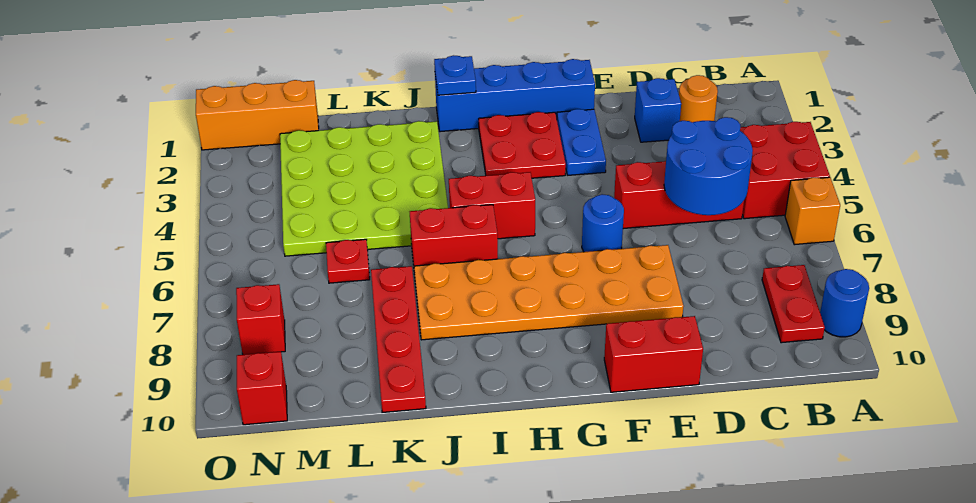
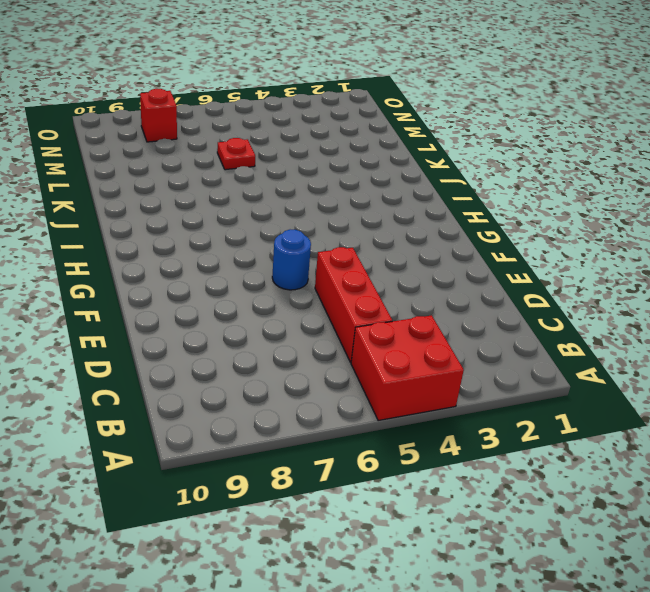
none -> orange brick A6 level 1
none -> blue round brick A9 level 1
none -> red plate B8:B9 level 1

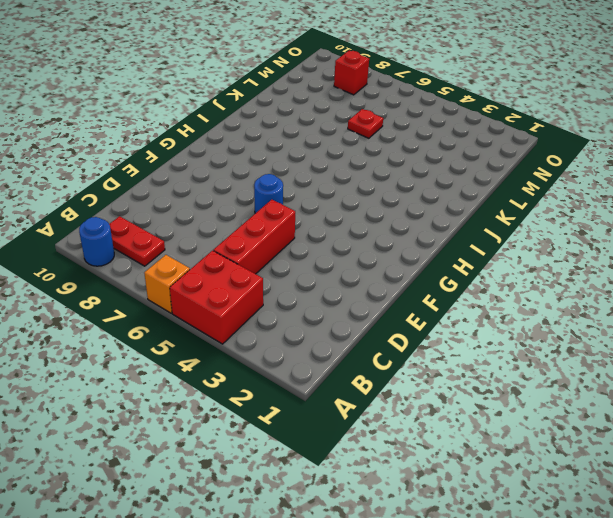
none -> orange round brick C2 level 1
none -> blue brick D2 level 1
none -> orange plate E7:J8 level 1

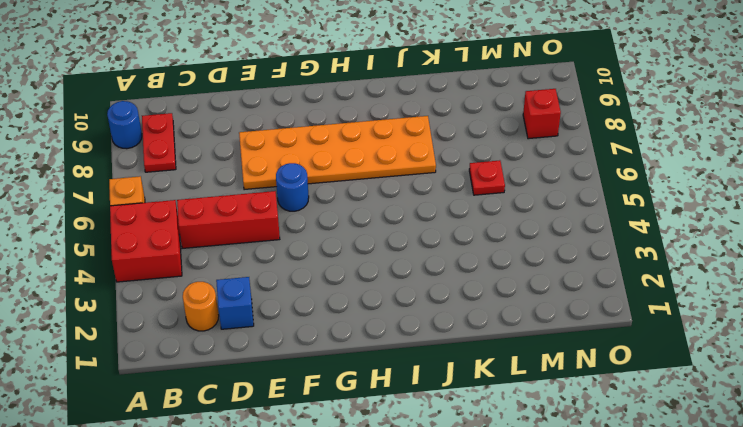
none -> red brick E10:F10 level 1
none -> blue brick F1:I1 level 1
none -> blue plate F2:F3 level 1

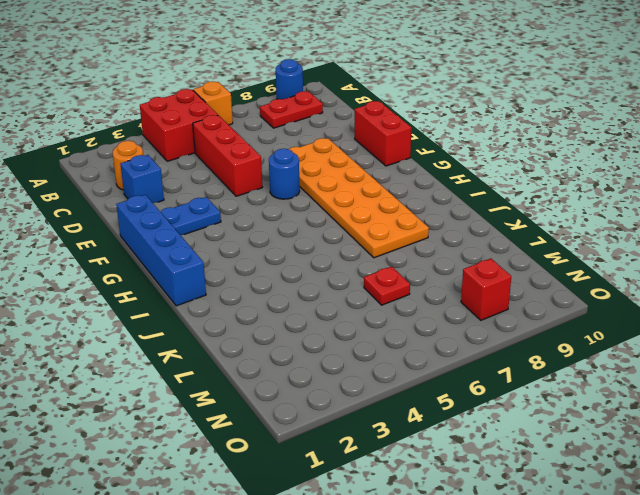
none -> red plate G2:H3 level 1
none -> red brick H5:I5 level 1
none -> red brick I6:J6 level 1

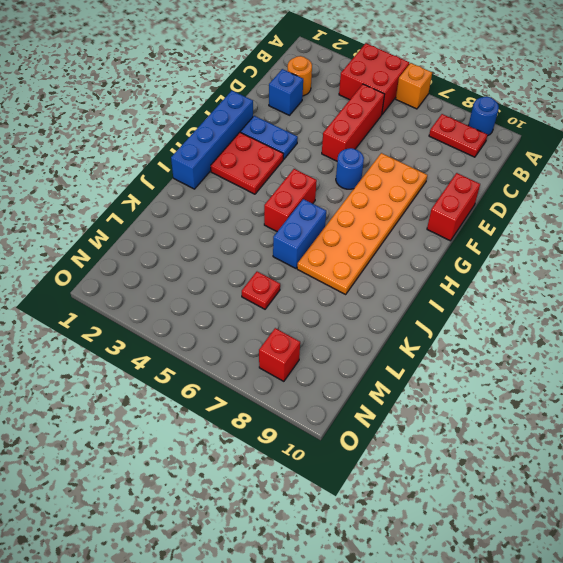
blue brick I6:J6 level 1 -> red brick I6:J6 level 1
none -> lime plate J2:M5 level 1
none -> red plate K7:K10 level 1
none -> orange brick M1:O1 level 1

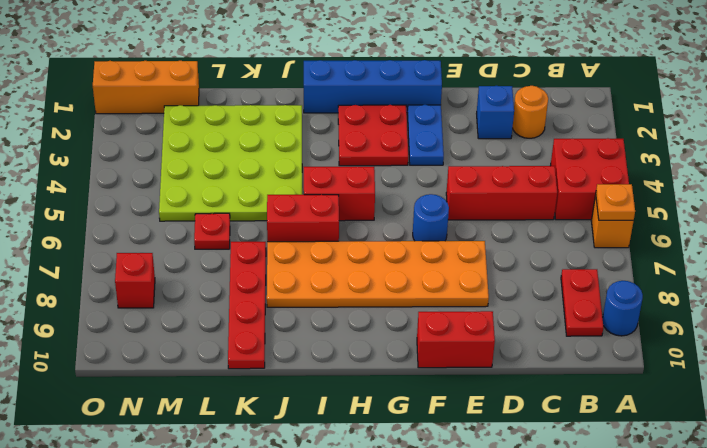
orange plate A6 level 2 -> none
none -> red brick N10 level 1
none -> blue round brick C5:D6 level 2
none -> blue plate I1 level 2

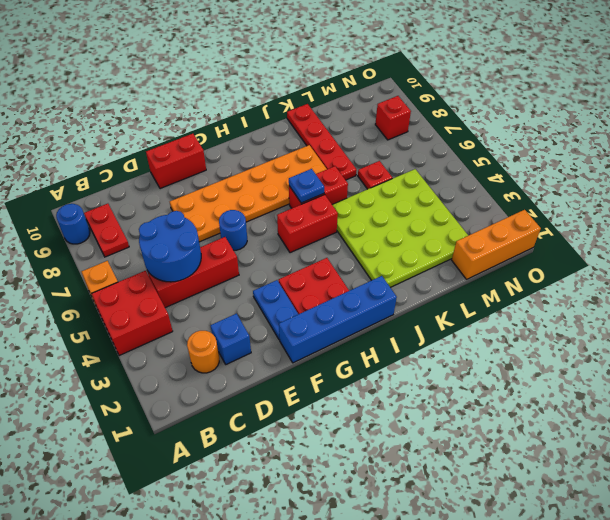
blue plate I6 level 2 -> blue plate I1 level 2
none -> red brick N10 level 1

